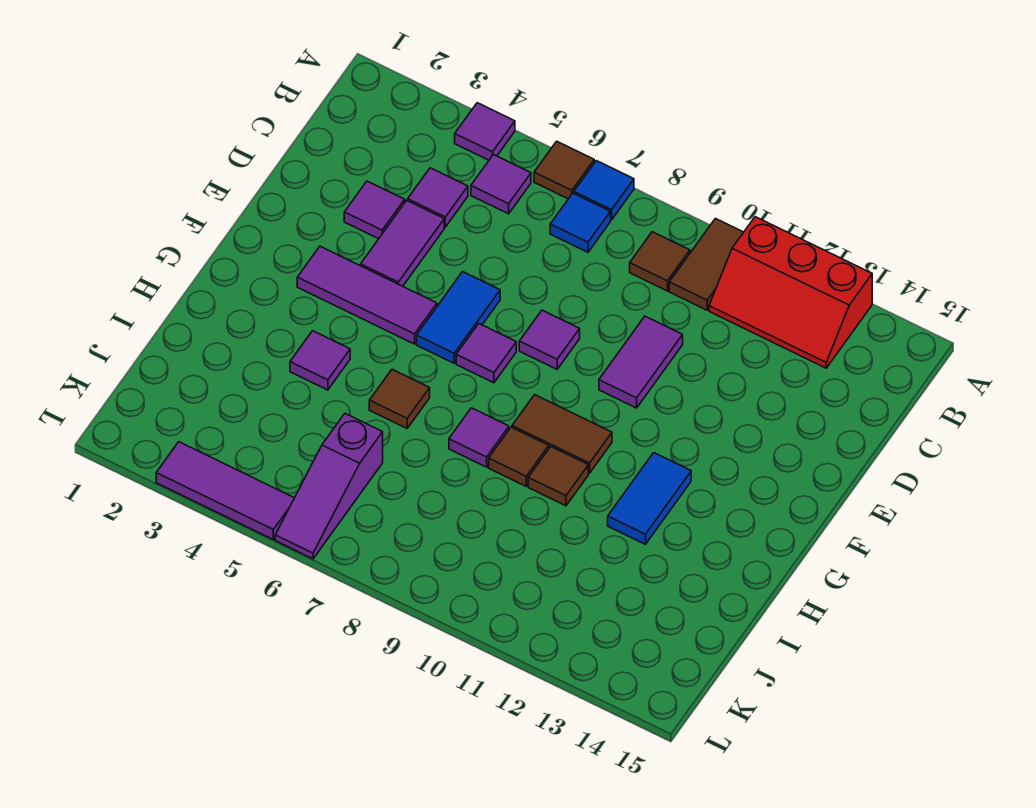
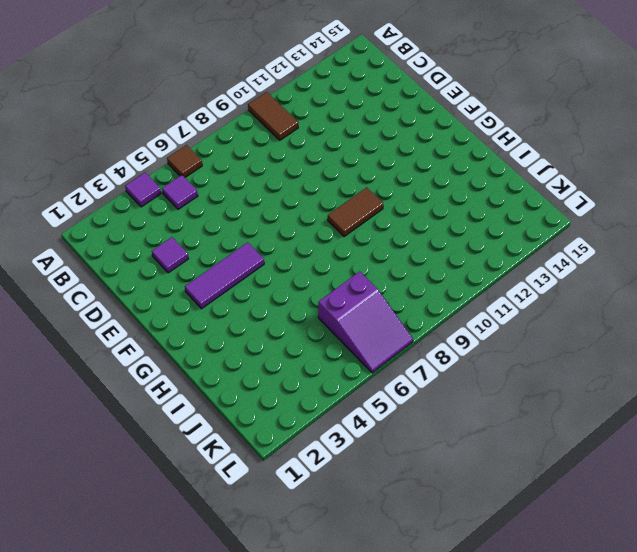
purple slope J6:L7 level 1 top J -> purple slope J6:L6 level 1 top J
none -> blue tile A7 level 1
none -> red slope A11:B13 level 1 top A
none -> blue tile B7 level 1

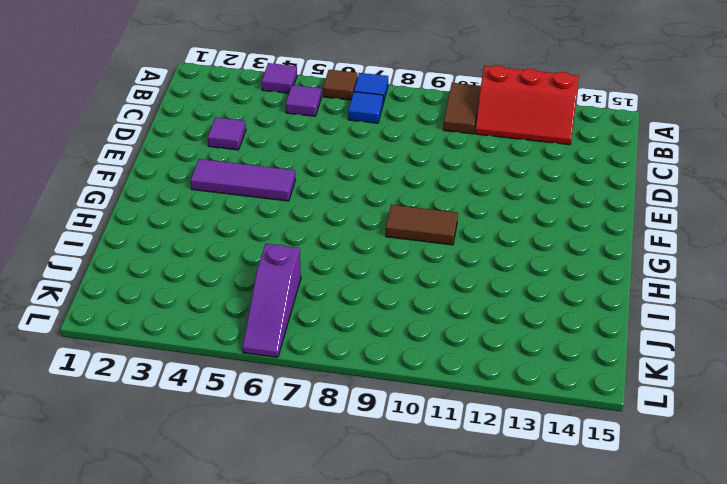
none -> brown tile B9 level 1
none -> purple tile C4 level 1
none -> purple tile D4:E4 level 1

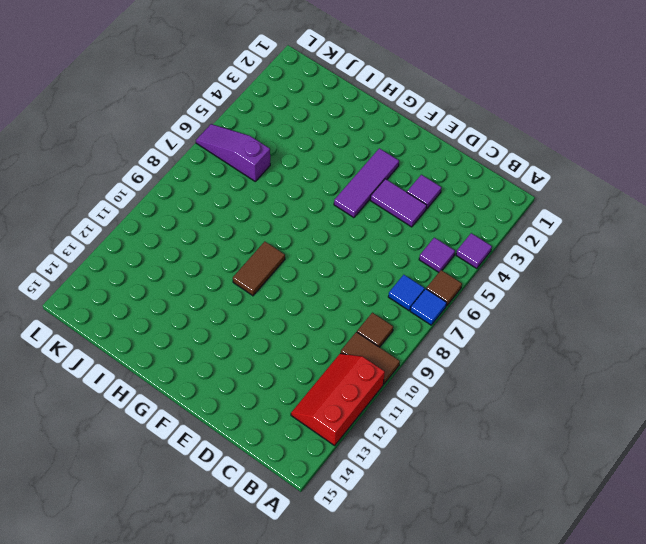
none -> purple tile C4 level 1
none -> purple tile D10:E10 level 1
none -> blue tile E6:F6 level 1

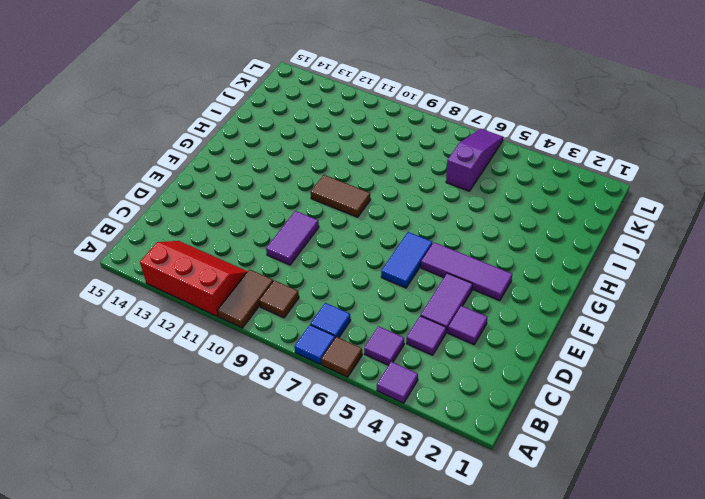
none -> purple tile E8 level 1
none -> purple tile F7 level 1
none -> blue tile G12:H12 level 1

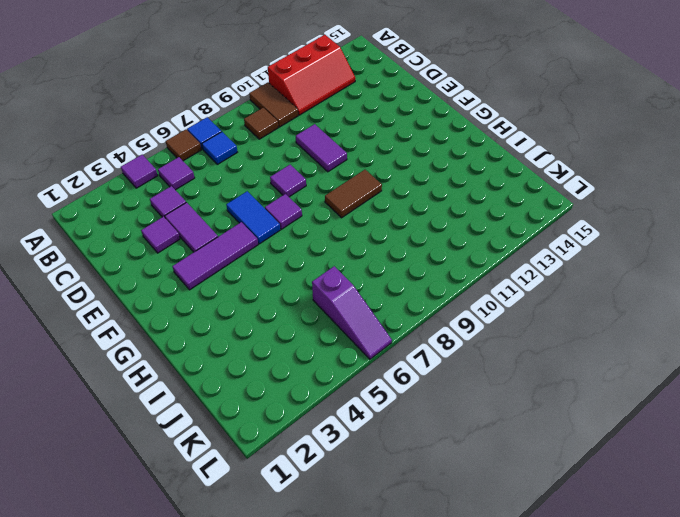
none -> blue tile G12:H12 level 1
none -> purple tile H4 level 1
none -> brown tile H6 level 1

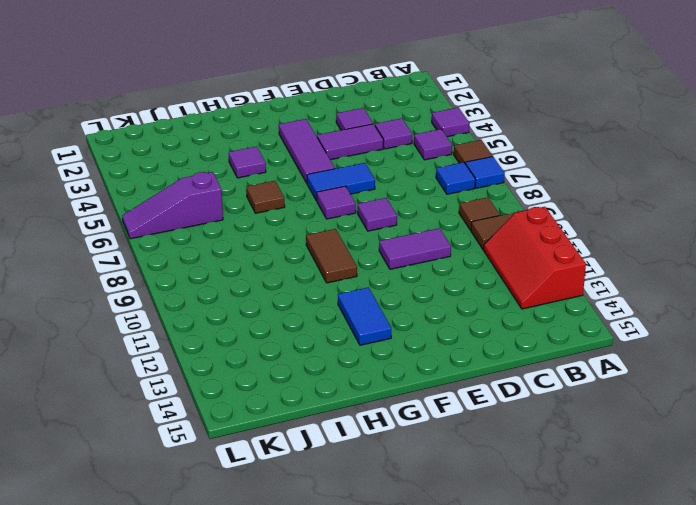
blue tile G12:G13 level 1 -> blue tile G12:H12 level 1
none -> purple tile H8 level 1
none -> brown tile H9 level 1
none -> brown tile H10 level 1

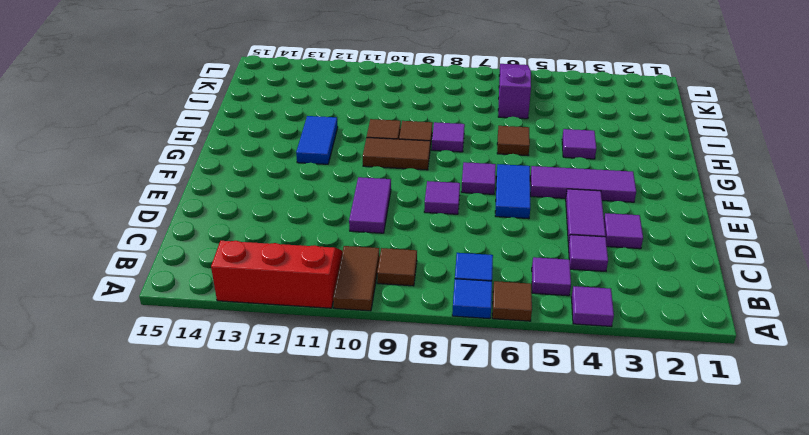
none -> purple tile L3:L5 level 1

